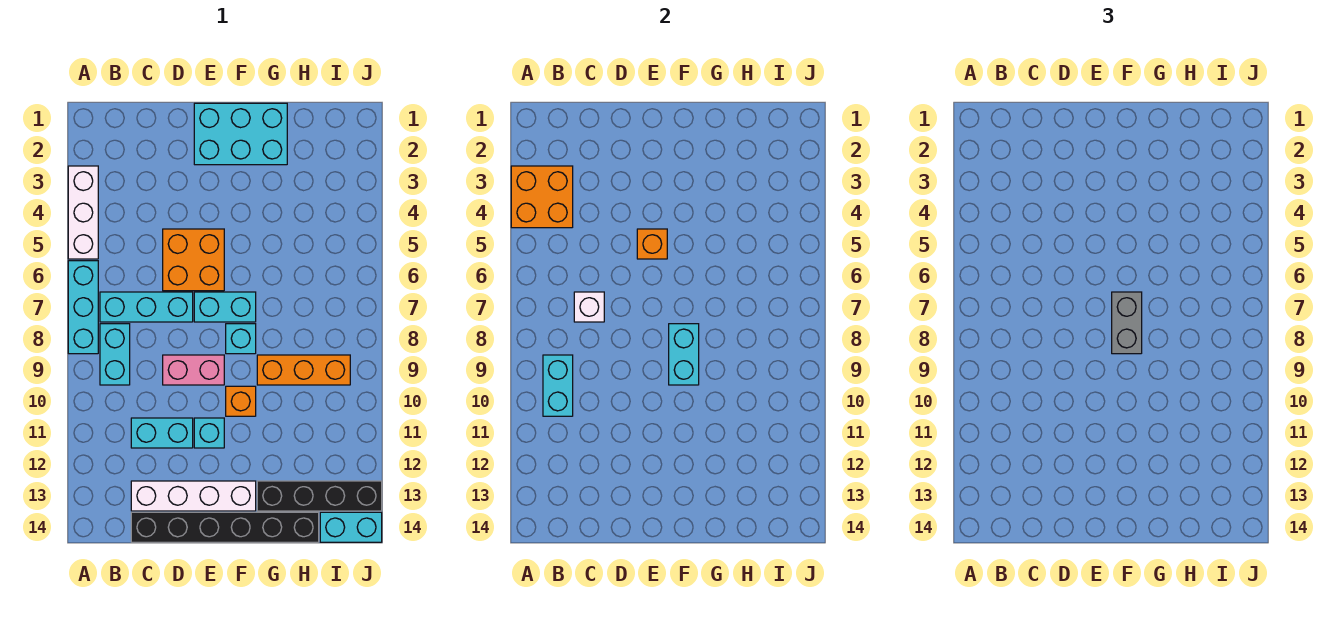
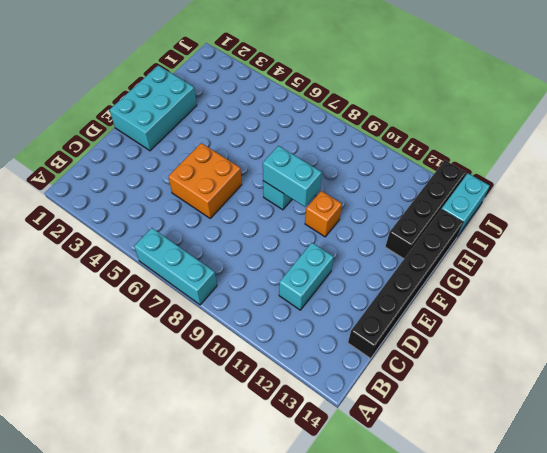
none -> white brick A3:A5 level 1
none -> cyan brick B7:D7 level 1
none -> cyan brick B8:B9 level 1

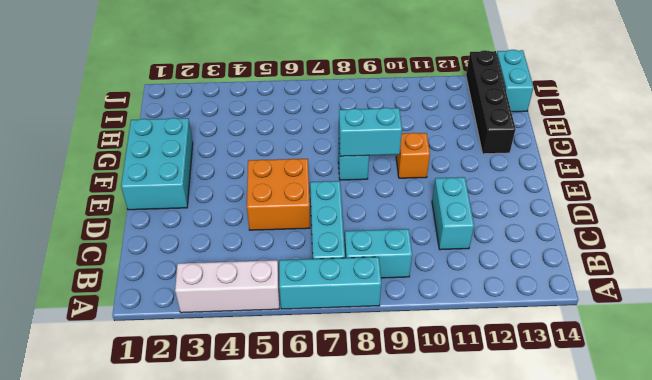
none -> white brick C13:F13 level 1
none -> black brick C14:H14 level 1
none -> pink brick D9:E9 level 1

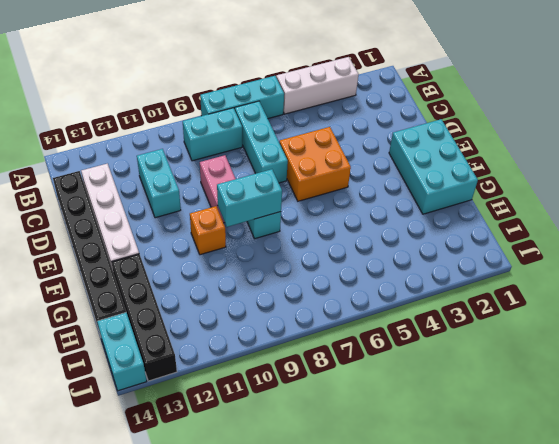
none -> cyan brick E7:F7 level 1
none -> cyan brick E11 level 1
none -> orange brick G9:I9 level 1

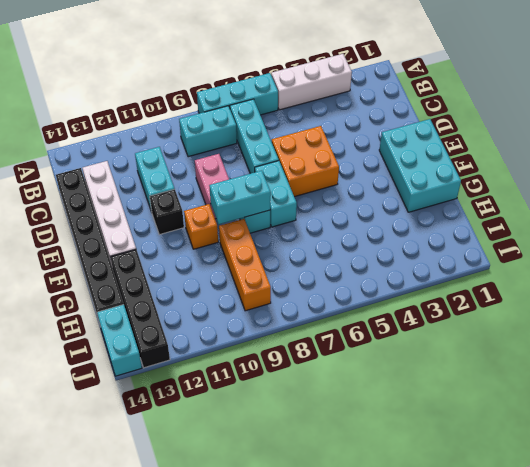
black brick E11 level 1 -> cyan brick E11 level 1
none -> orange brick A3:B4 level 2
none -> cyan brick B9:B10 level 2
none -> white brick C7 level 2

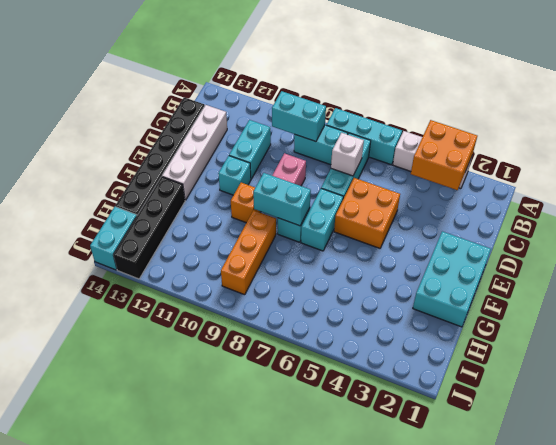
none -> orange brick E5 level 2
none -> grey brick F7:F8 level 3

